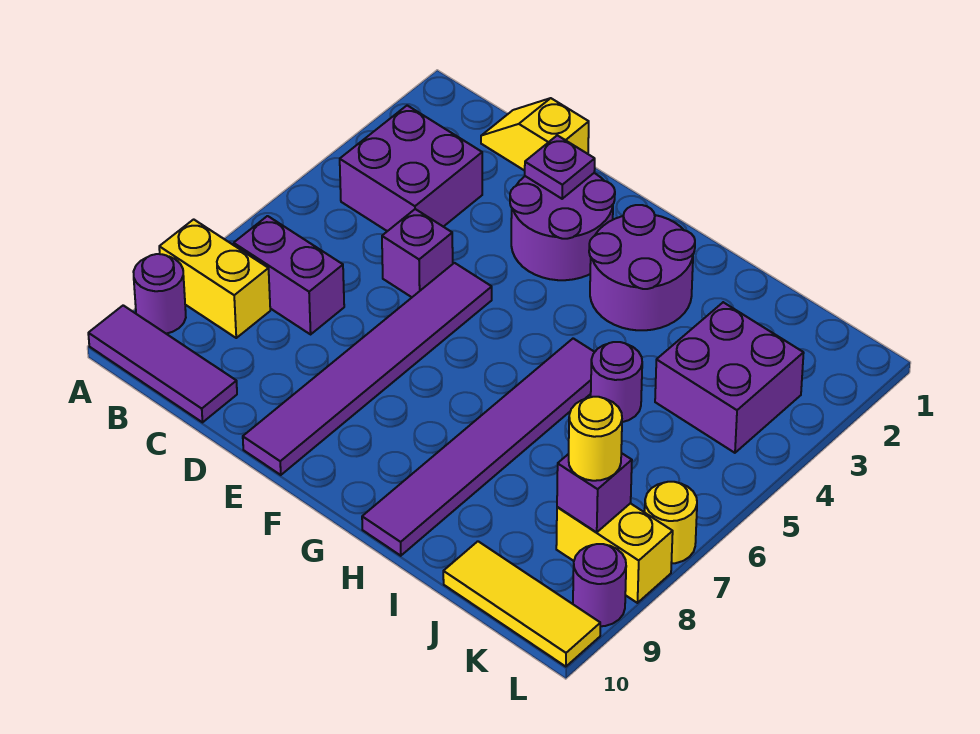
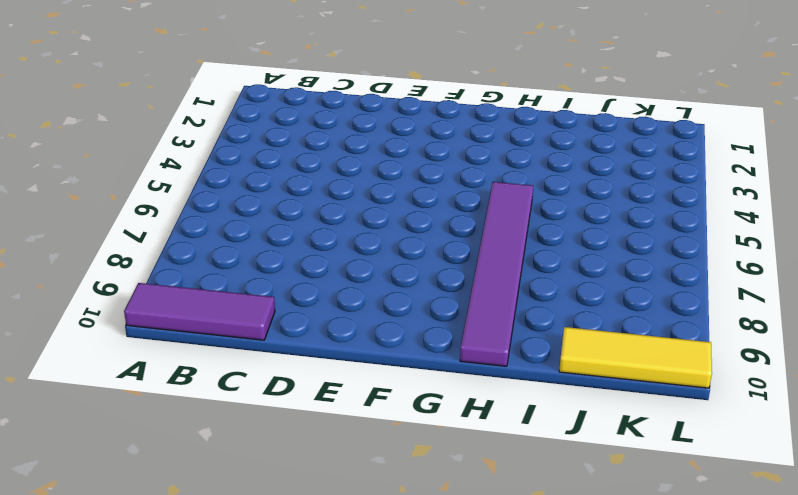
none -> yellow brick A8:B8 level 1
none -> purple round brick A9 level 1
none -> purple brick B3:C4 level 1

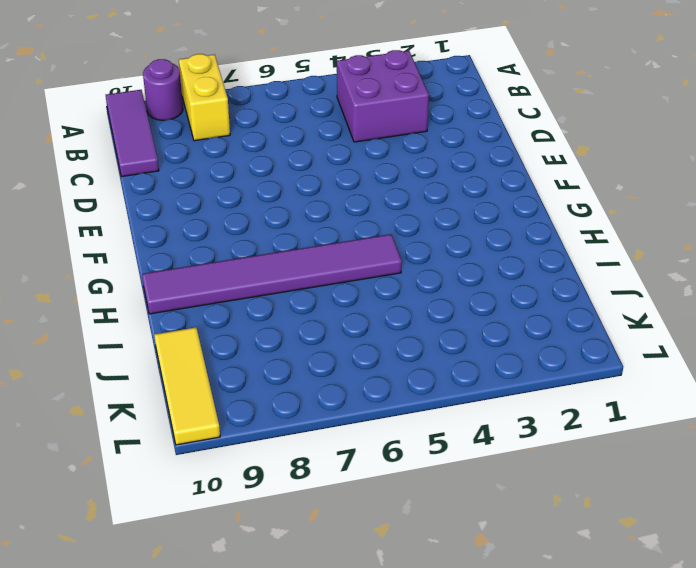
none -> purple brick B7:C7 level 1
none -> yellow slope C1:D1 level 1 top D
none -> purple brick D5 level 1

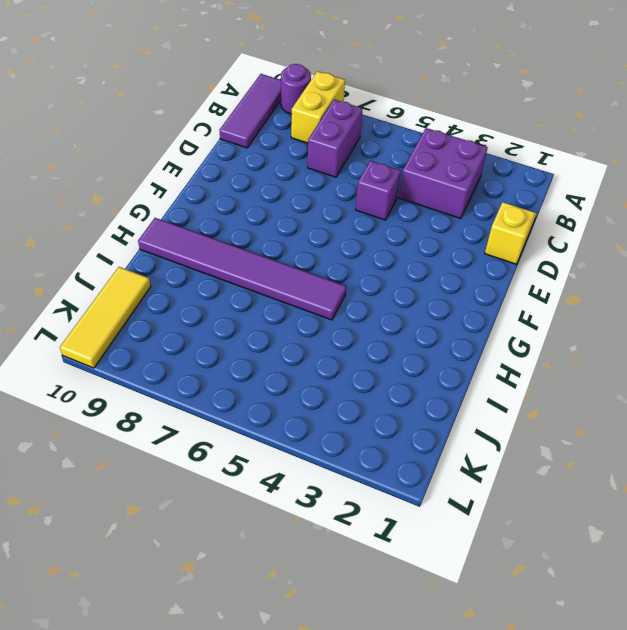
none -> purple round brick E2:F3 level 1
none -> purple tile E5:E10 level 1
none -> purple round brick G2:H3 level 1

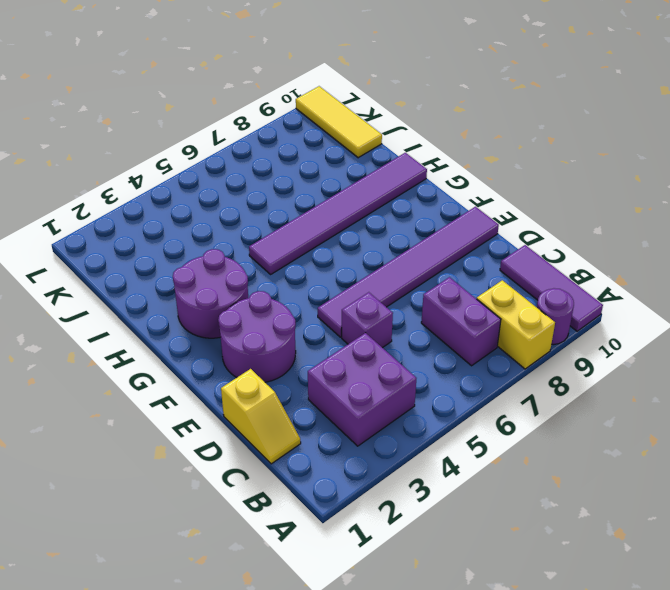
none -> purple round brick I5 level 1
none -> purple brick J3:K4 level 1
none -> yellow brick K8:L8 level 1

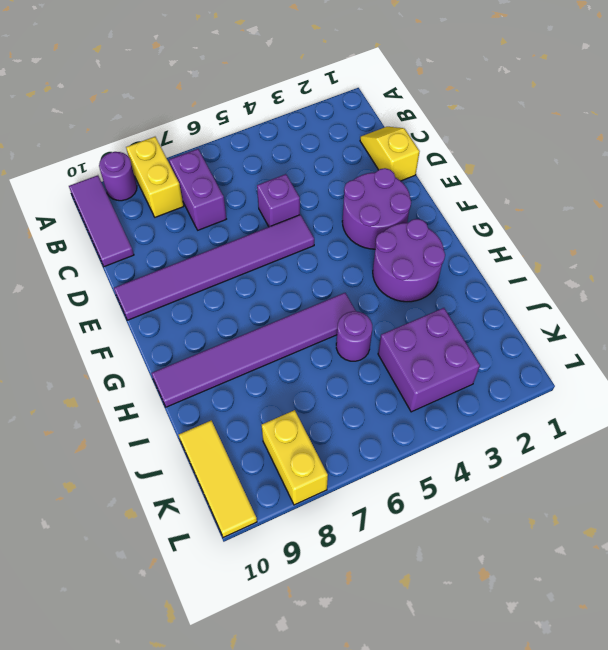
none -> purple brick B3:C4 level 1
none -> yellow round brick L7 level 1
none -> purple round brick L9 level 1

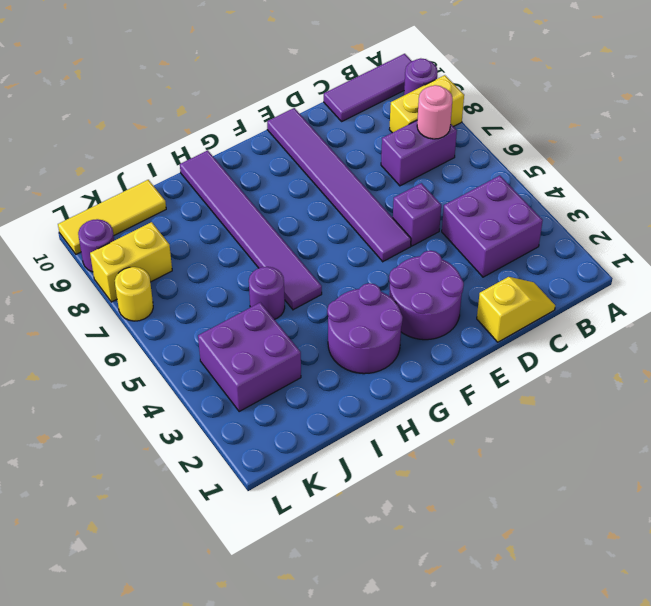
pink round brick B7 level 2 -> none
none -> purple plate E2 level 2
none -> purple brick K8 level 2
none -> yellow round brick K8 level 3

